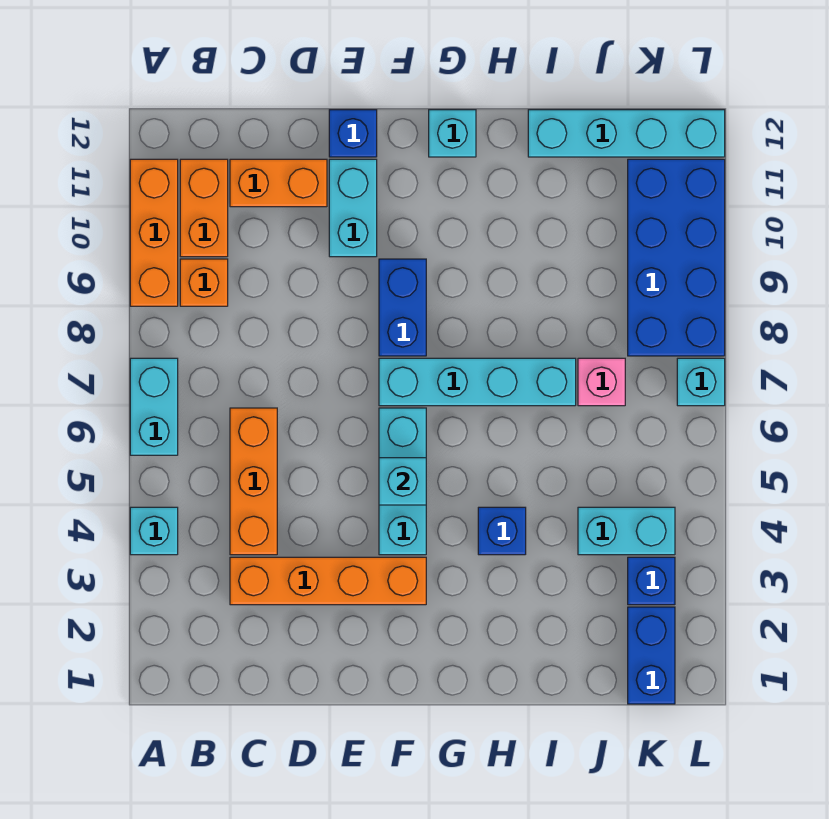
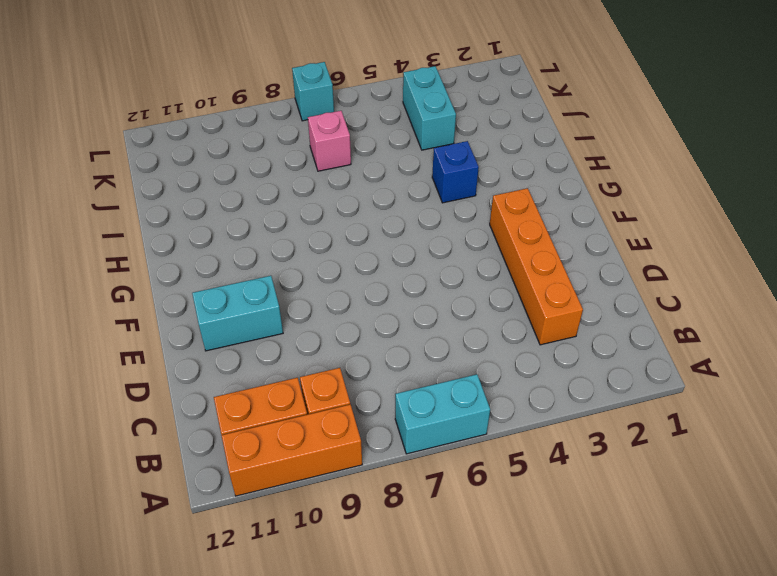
none -> cyan brick A4 level 1
none -> orange brick C4:C6 level 1
none -> orange brick C11:D11 level 1

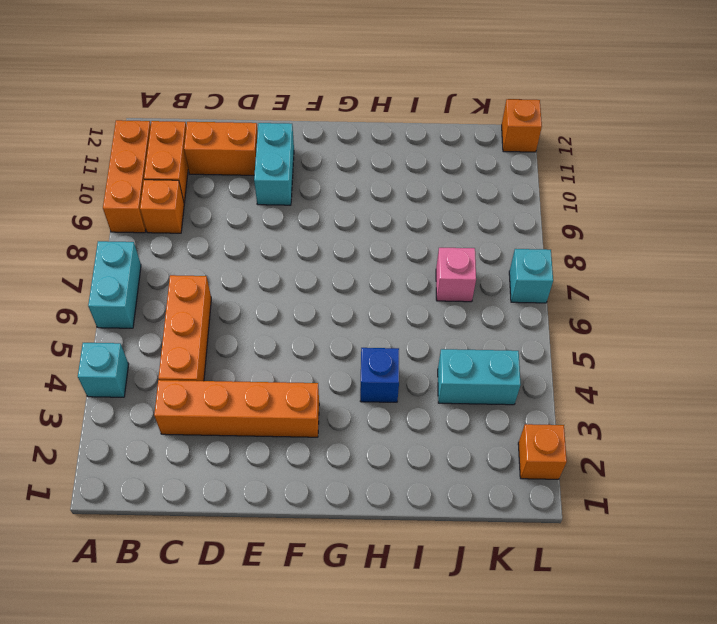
orange brick L2 level 1 -> none
orange brick L12 level 1 -> cyan brick I12:L12 level 1
none -> blue brick E12 level 1
none -> cyan brick F4:F6 level 1
none -> cyan brick F7:I7 level 1

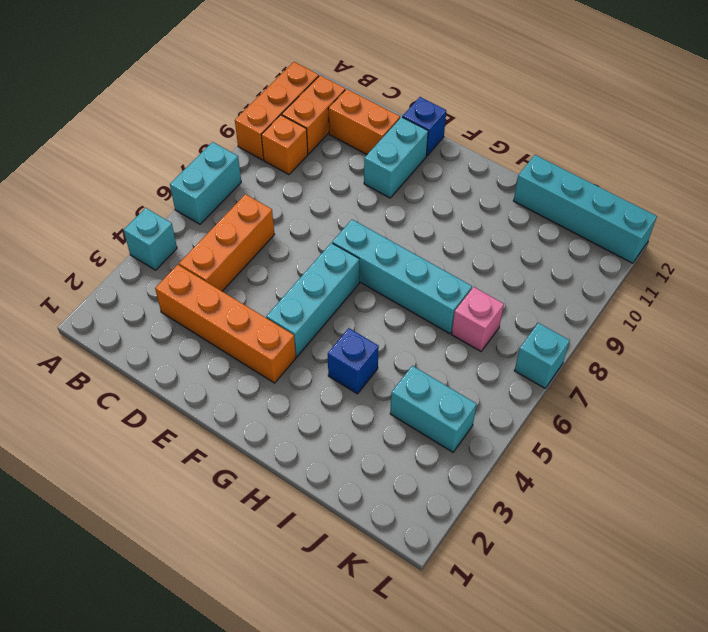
none -> blue brick F8:F9 level 1
none -> cyan brick G12 level 1
none -> blue brick K1:K2 level 1

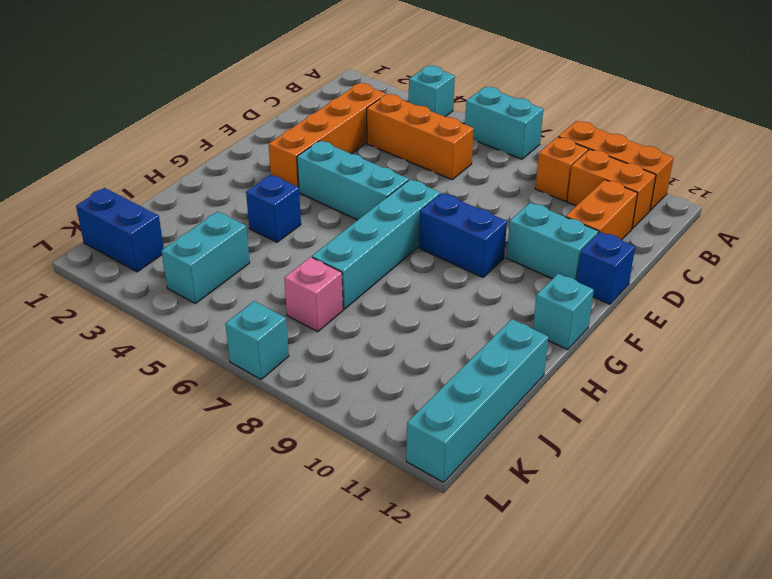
none -> blue brick K3 level 1
none -> blue brick K8:L11 level 1
none -> cyan brick F5 level 2

